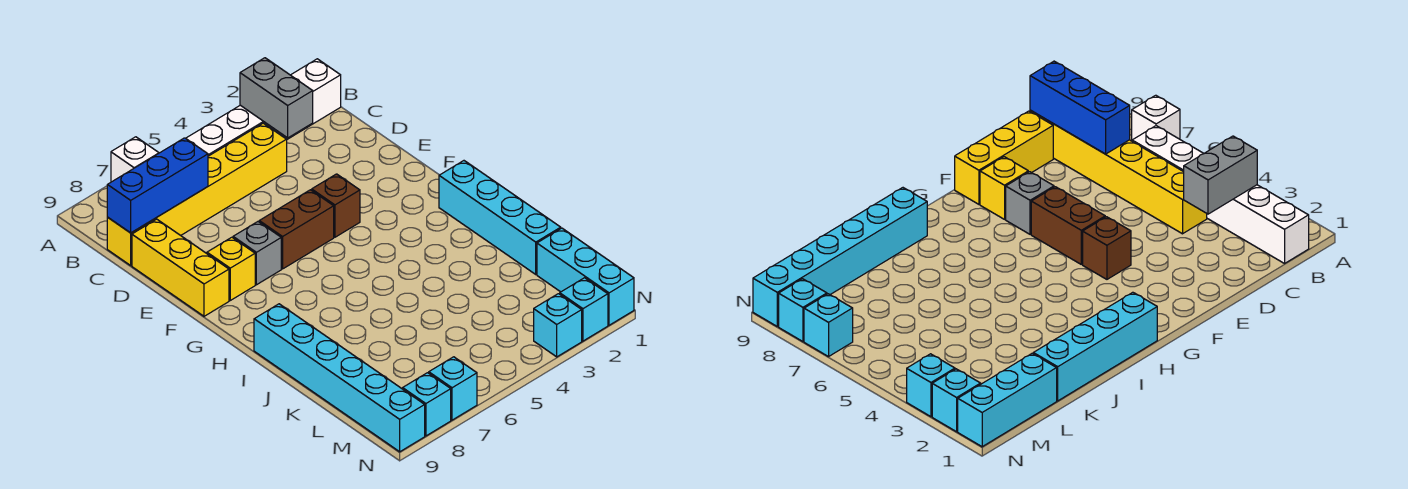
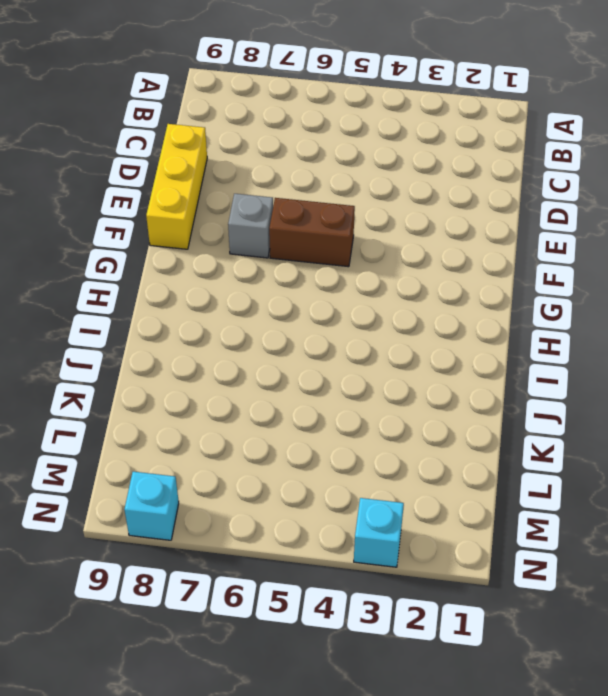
none -> white brick A7 level 1
none -> white brick B1:B6 level 1
none -> yellow brick C4:C9 level 1

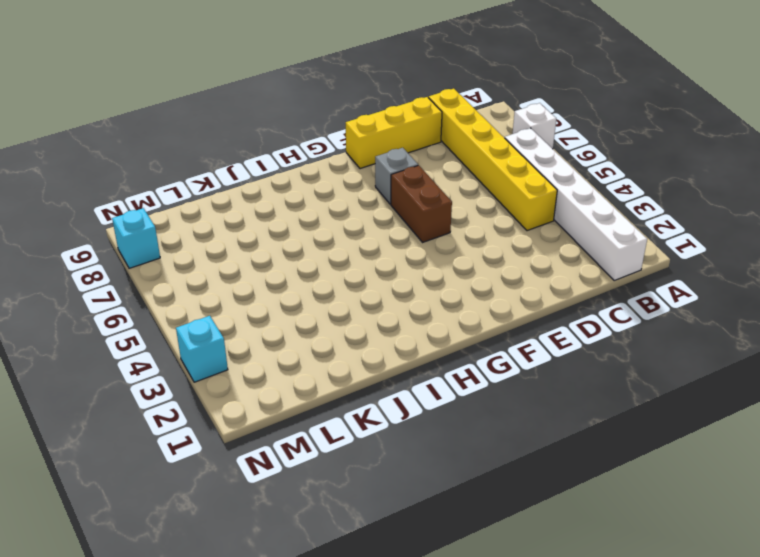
none -> brown brick F4 level 1
none -> yellow brick F8 level 1
none -> cyan brick H1:K1 level 1

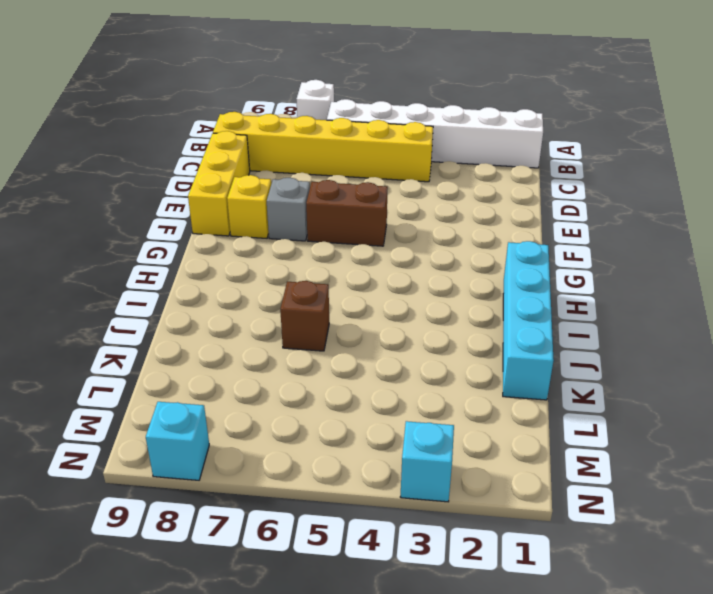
brown brick J6 level 1 -> brown brick F4 level 1
none -> cyan brick I9:N9 level 1
none -> cyan brick L1:N1 level 1
none -> cyan brick N2 level 1

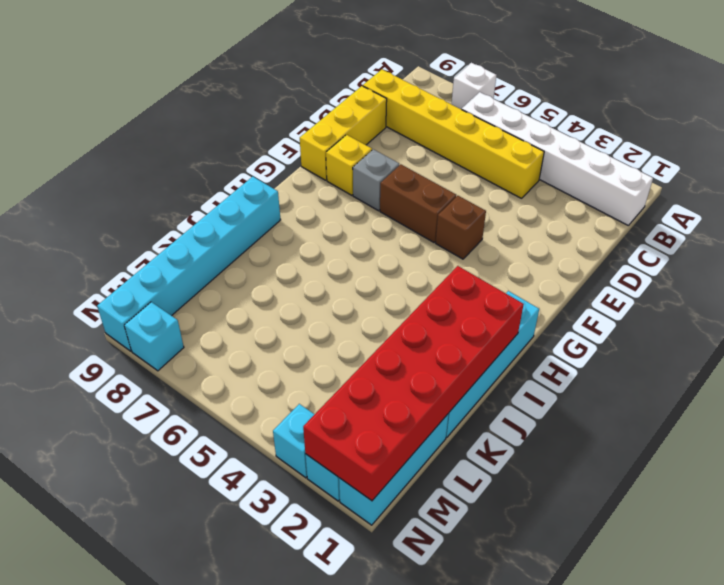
red brick I1:N2 level 2 -> none
none -> cyan brick N7 level 1
none -> grey brick B3:C3 level 2
none -> blue brick C7:C9 level 2

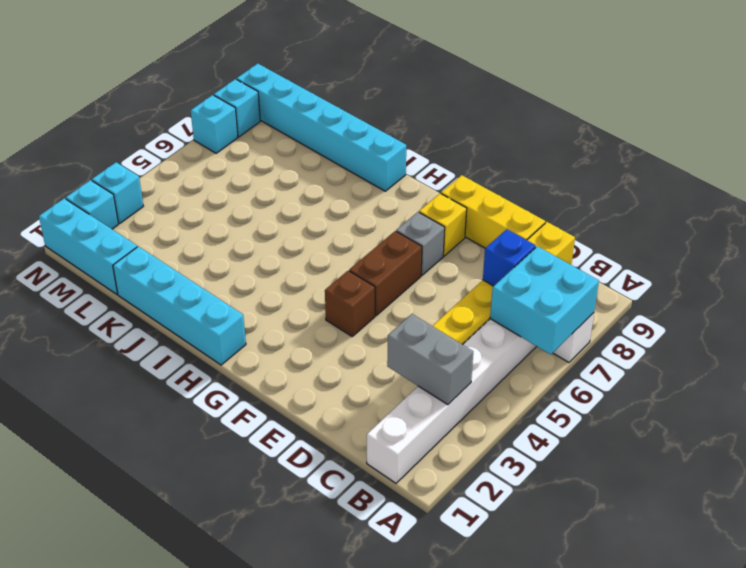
cyan brick A6:B7 level 2 -> none
blue brick C7 level 2 -> blue brick C7:C9 level 2

